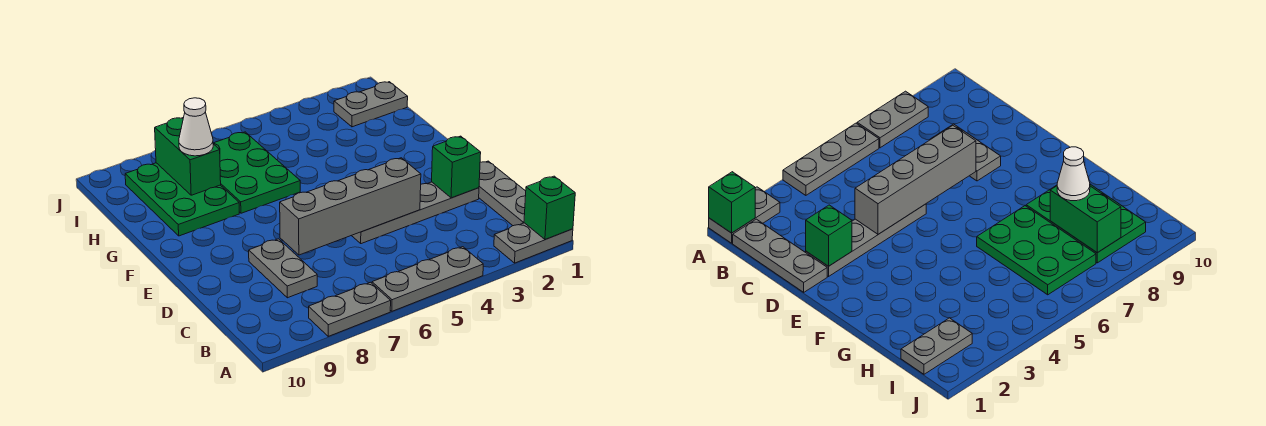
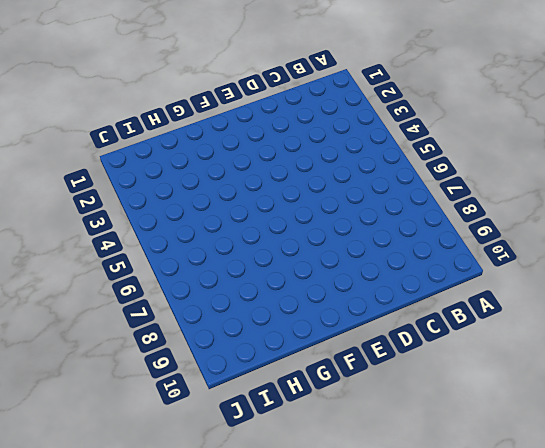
none -> grey plate A1:A2 level 1
none -> grey plate A4:A6 level 1
none -> grey plate A7:A8 level 1

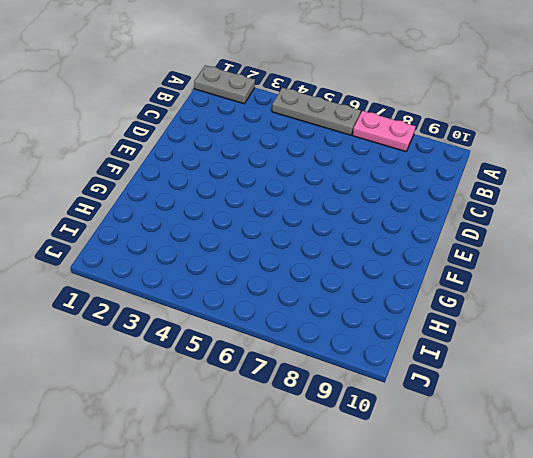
pink plate A7:A8 level 1 -> grey plate A7:A8 level 1
none -> grey plate B1:D1 level 1
none -> grey plate C8:D8 level 1
none -> grey plate D2:D5 level 1

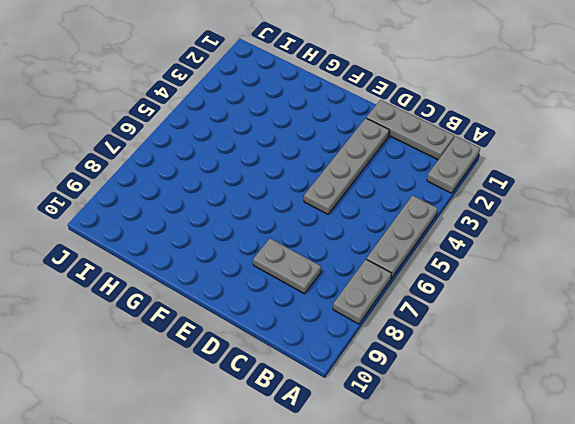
none -> green plate G6:I7 level 1
none -> green plate G8:I9 level 1
none -> grey plate I1:I2 level 1

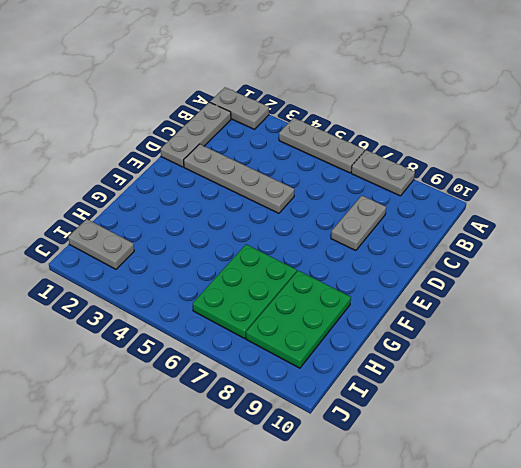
none -> green brick A1 level 2
none -> green brick D2 level 2
none -> grey brick D4:D7 level 2

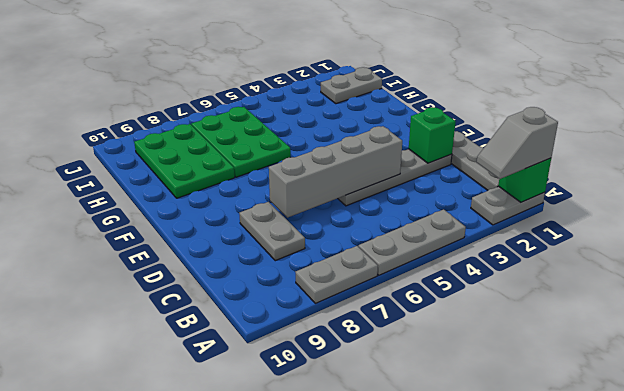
grey slope A1:A2 level 3 top 1 -> none
none -> green brick H8:I8 level 2
none -> white cone H8 level 3

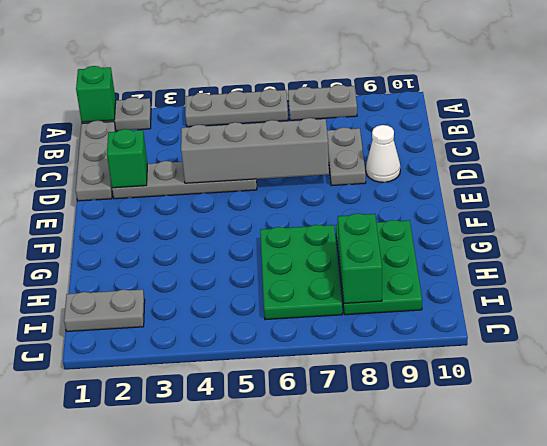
white cone D9 level 1 -> white cone H8 level 3

